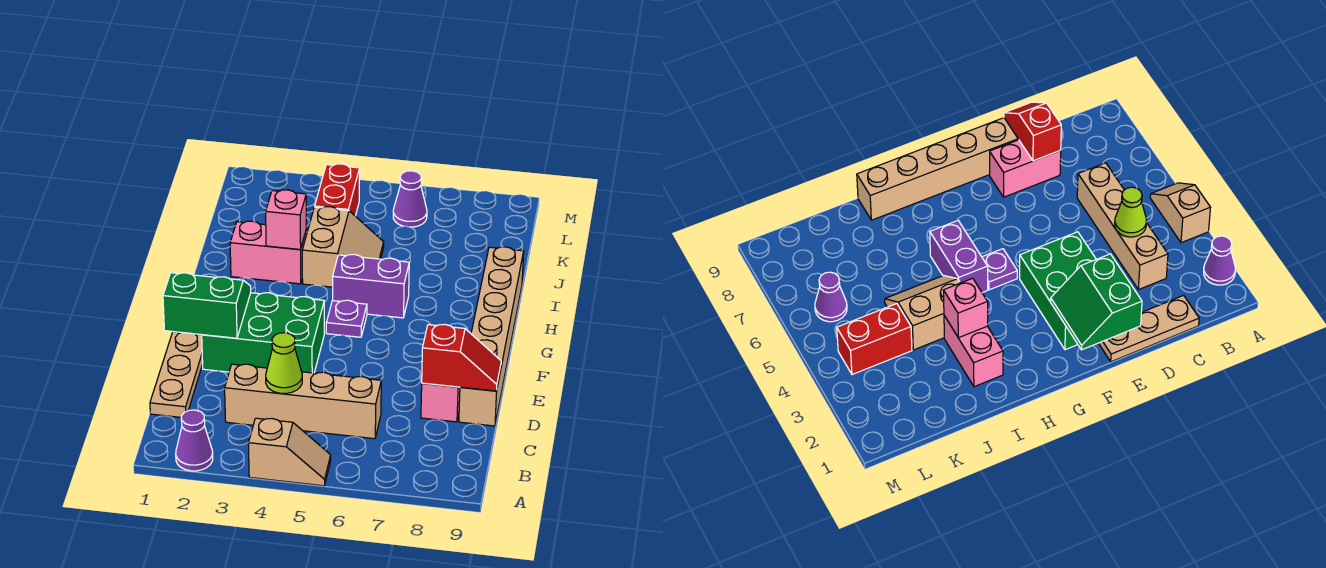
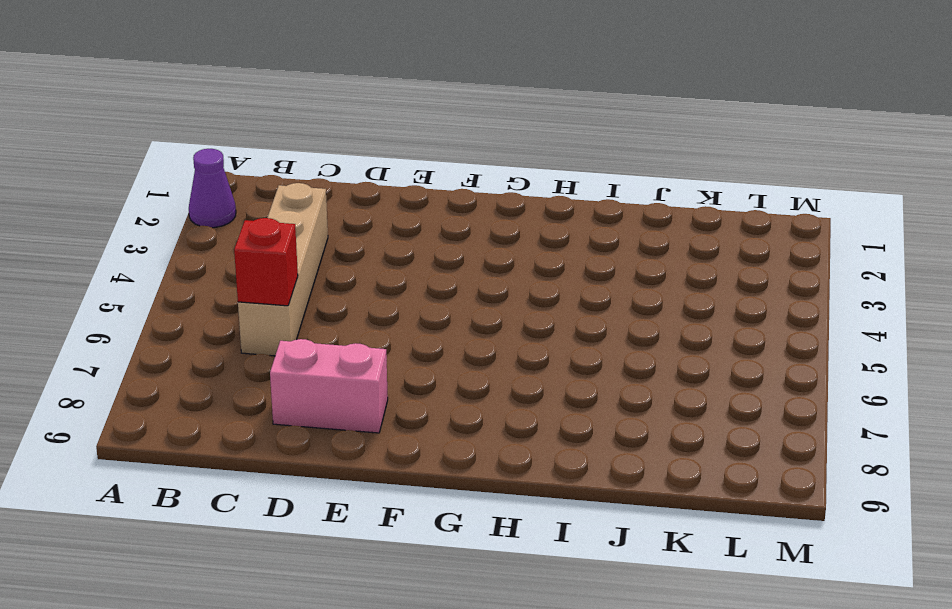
red brick C6 level 2 -> none
none -> tan slope A4:A5 level 1 top 4
none -> tan plate C1:E1 level 1
none -> tan brick D9:I9 level 1

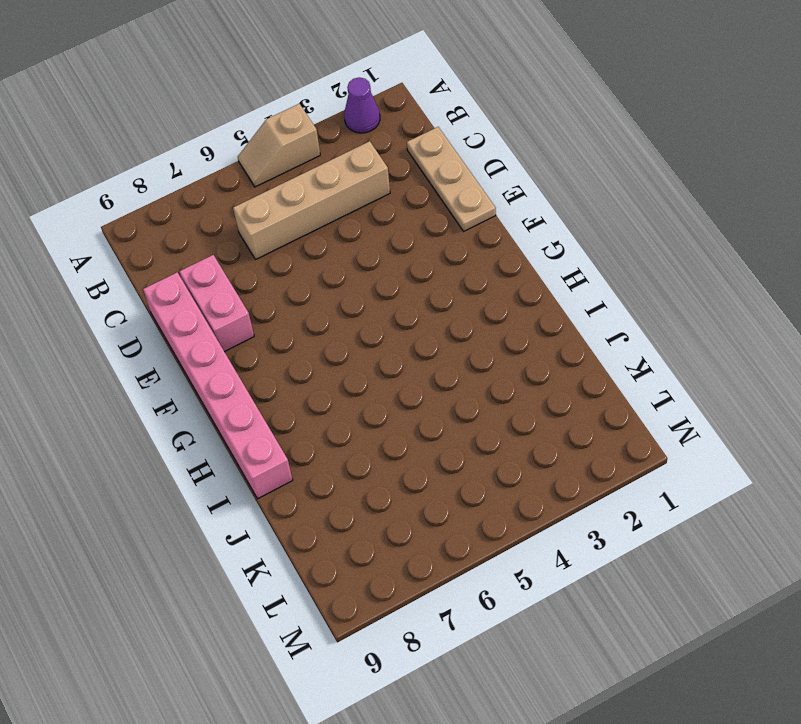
pink brick D9:I9 level 1 -> tan brick D9:I9 level 1
none -> green brick E2:F4 level 1
none -> purple plate G5 level 1
none -> purple brick H5:H6 level 1

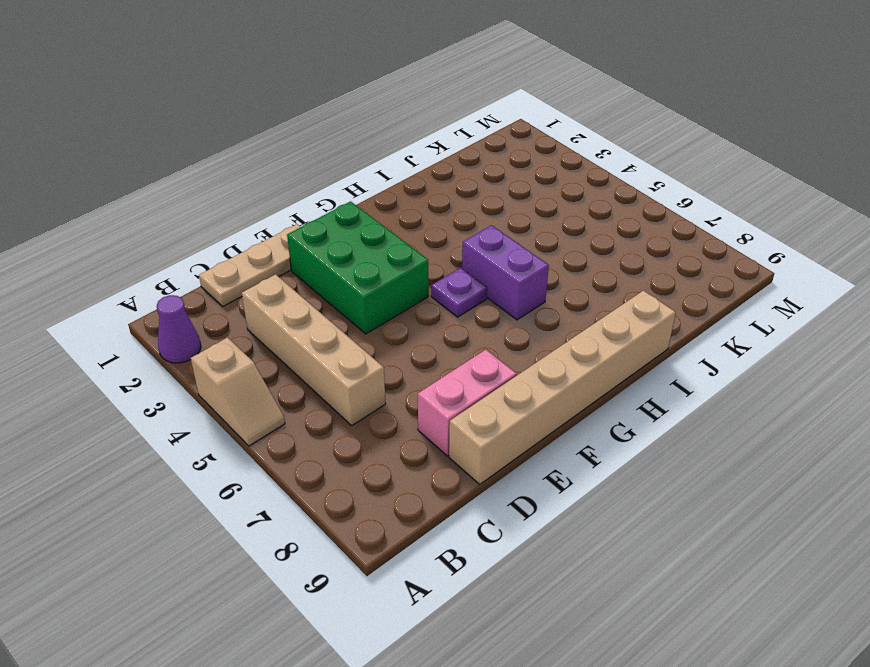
none -> pink brick I2:I3 level 1
none -> tan slope I4:J5 level 1 top 4
none -> red brick K4:L4 level 1

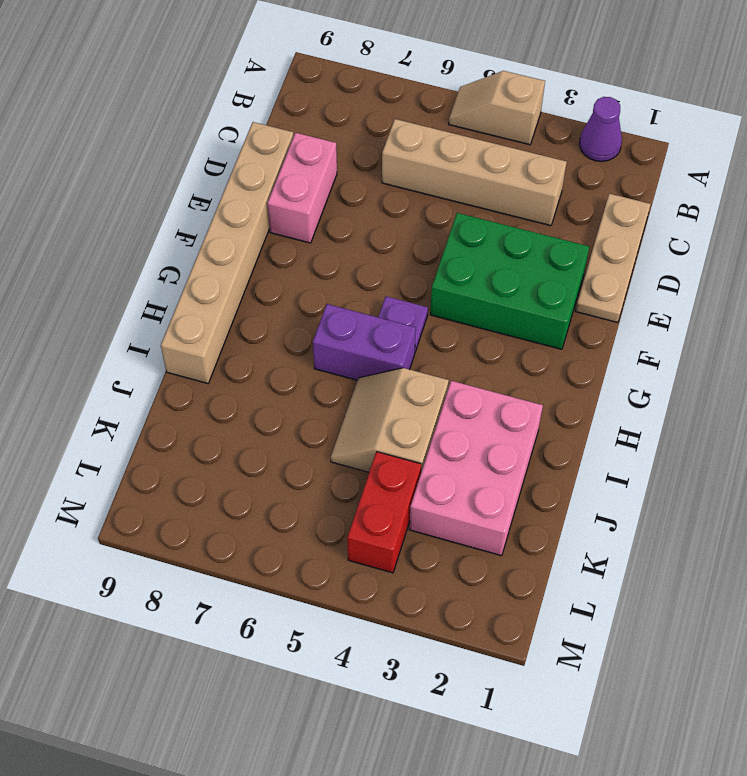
pink brick I2:K3 level 1 -> pink brick I2:I3 level 1
none -> purple cone L6 level 1
none -> lime cone C4 level 2
none -> red slope D8:D9 level 2 top 8

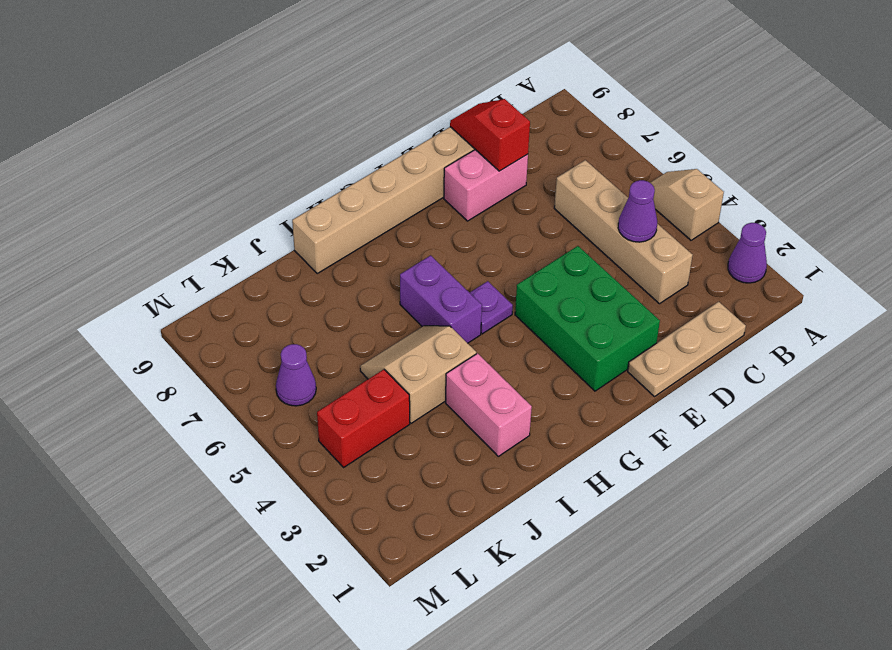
purple cone C4 level 2 -> lime cone C4 level 2
none -> green slope E1:F2 level 2 top E
none -> pink brick I3 level 2

